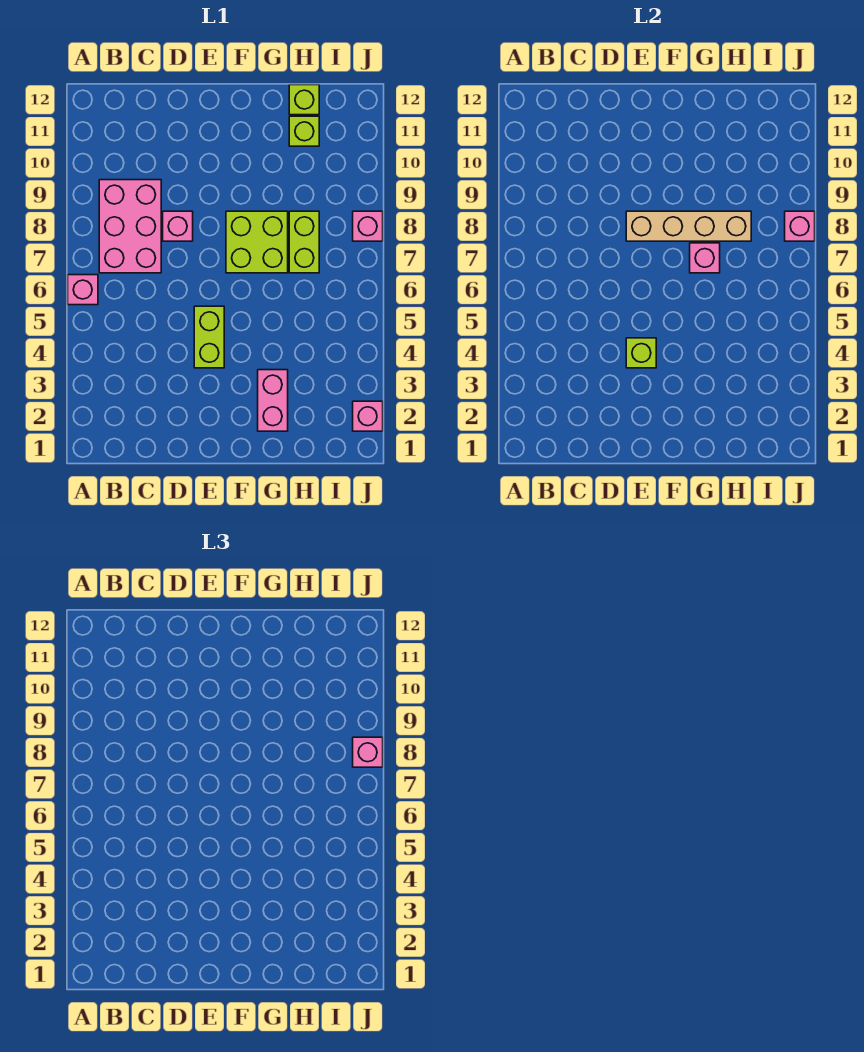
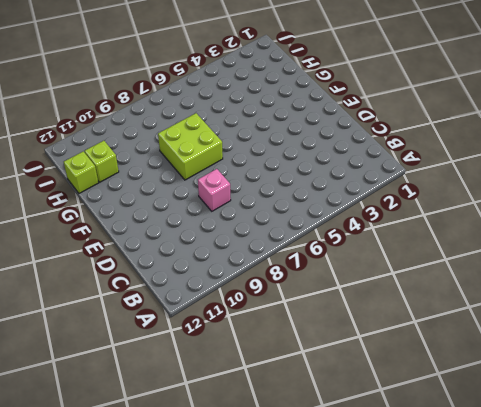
none -> pink brick A6 level 1
none -> pink brick B7:C9 level 1
none -> lime brick E4:E5 level 1

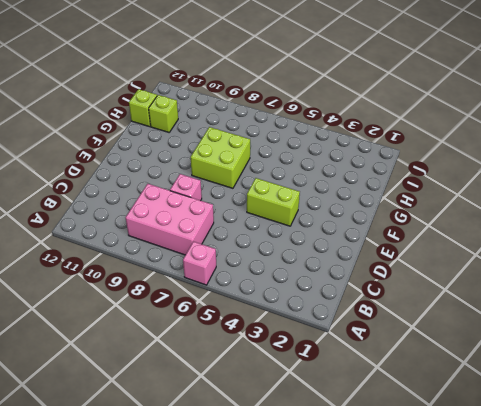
none -> pink brick G2:G3 level 1
none -> lime brick H7:H8 level 1
none -> pink brick J2 level 1

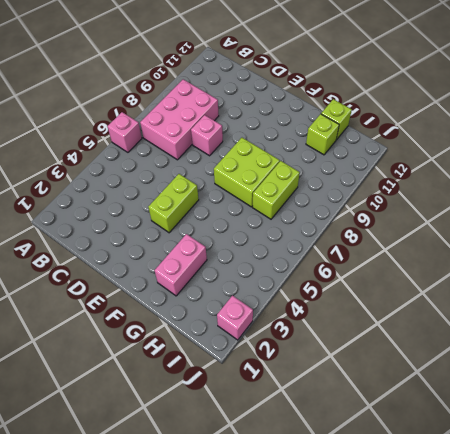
none -> pink brick J8 level 1
none -> lime brick E4 level 2
none -> tan brick E8:H8 level 2

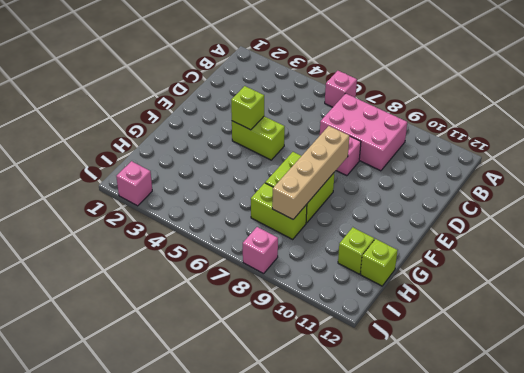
none -> pink brick G2:G3 level 1
none -> pink brick G7 level 2
none -> pink brick J8 level 2

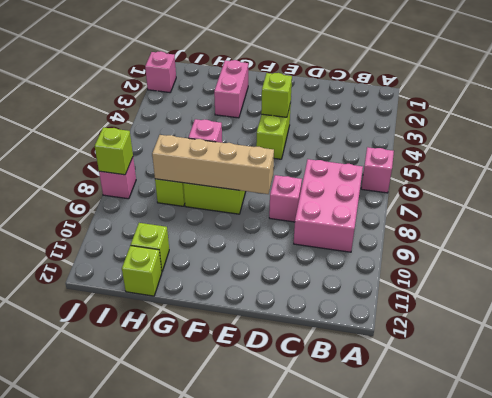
lime brick J8 level 2 -> pink brick J8 level 2
none -> pink brick J8 level 3

